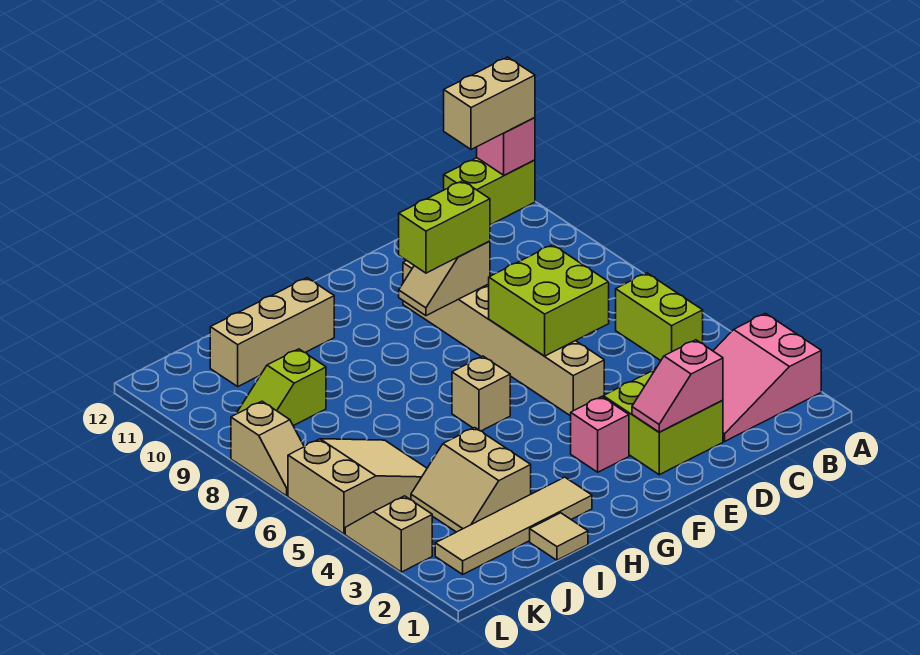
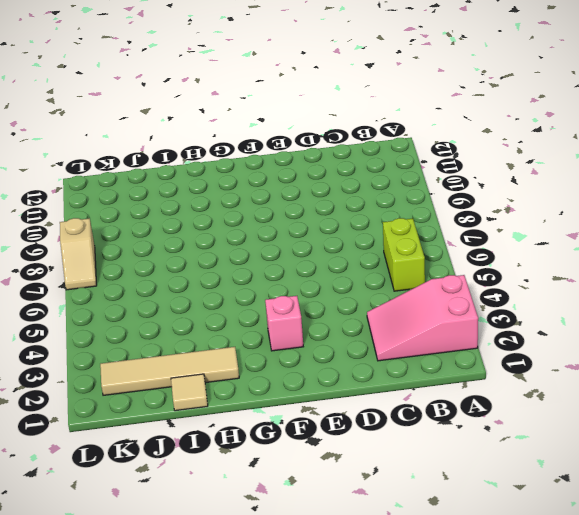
none -> lime brick A12:B12 level 1
none -> lime brick D2:E3 level 1
none -> tan brick E5:E10 level 1

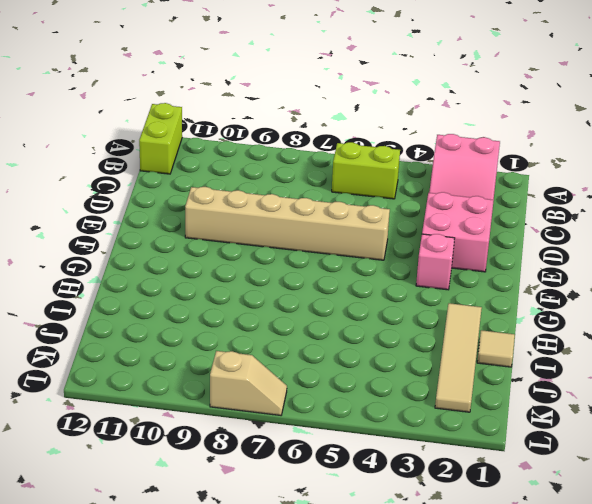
pink brick D2:E3 level 1 -> lime brick D2:E3 level 1
none -> tan brick G6 level 1
none -> tan brick H11:J11 level 1
none -> tan slope I3:J4 level 1 top I

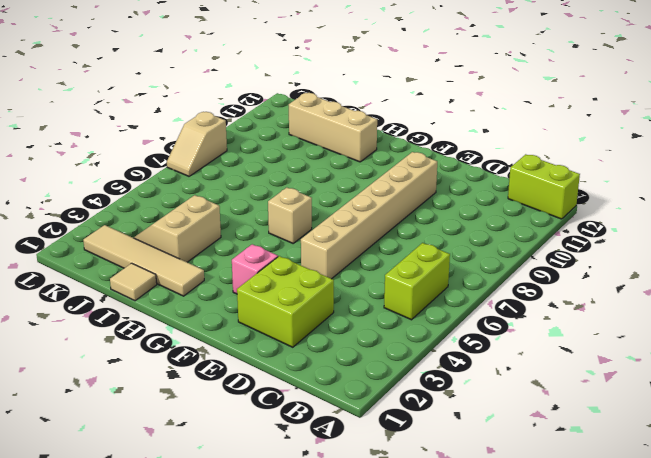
none -> pink slope A2:C3 level 1 top A
none -> tan slope J5:L6 level 1 top L
none -> lime slope J9:K9 level 1 top J

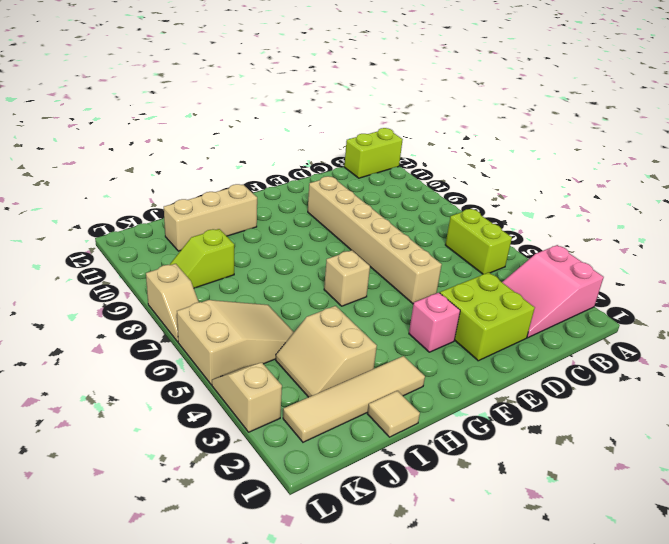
none -> pink brick A12 level 2
none -> pink slope D2:E2 level 2 top D
none -> lime brick D6:E7 level 2

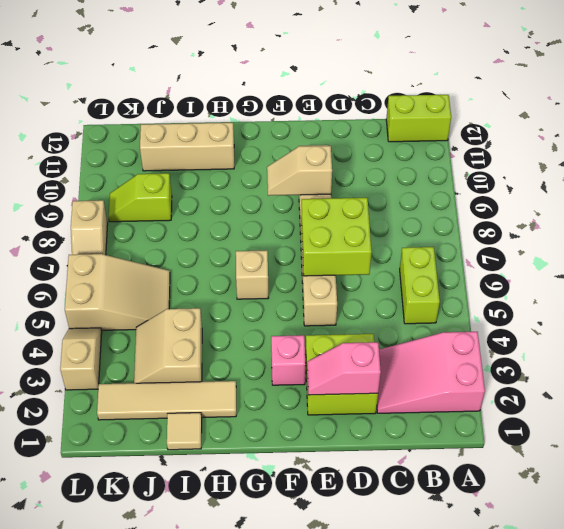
none -> pink brick A12 level 2
none -> tan brick A12:B12 level 3
none -> lime brick E9:F9 level 3

